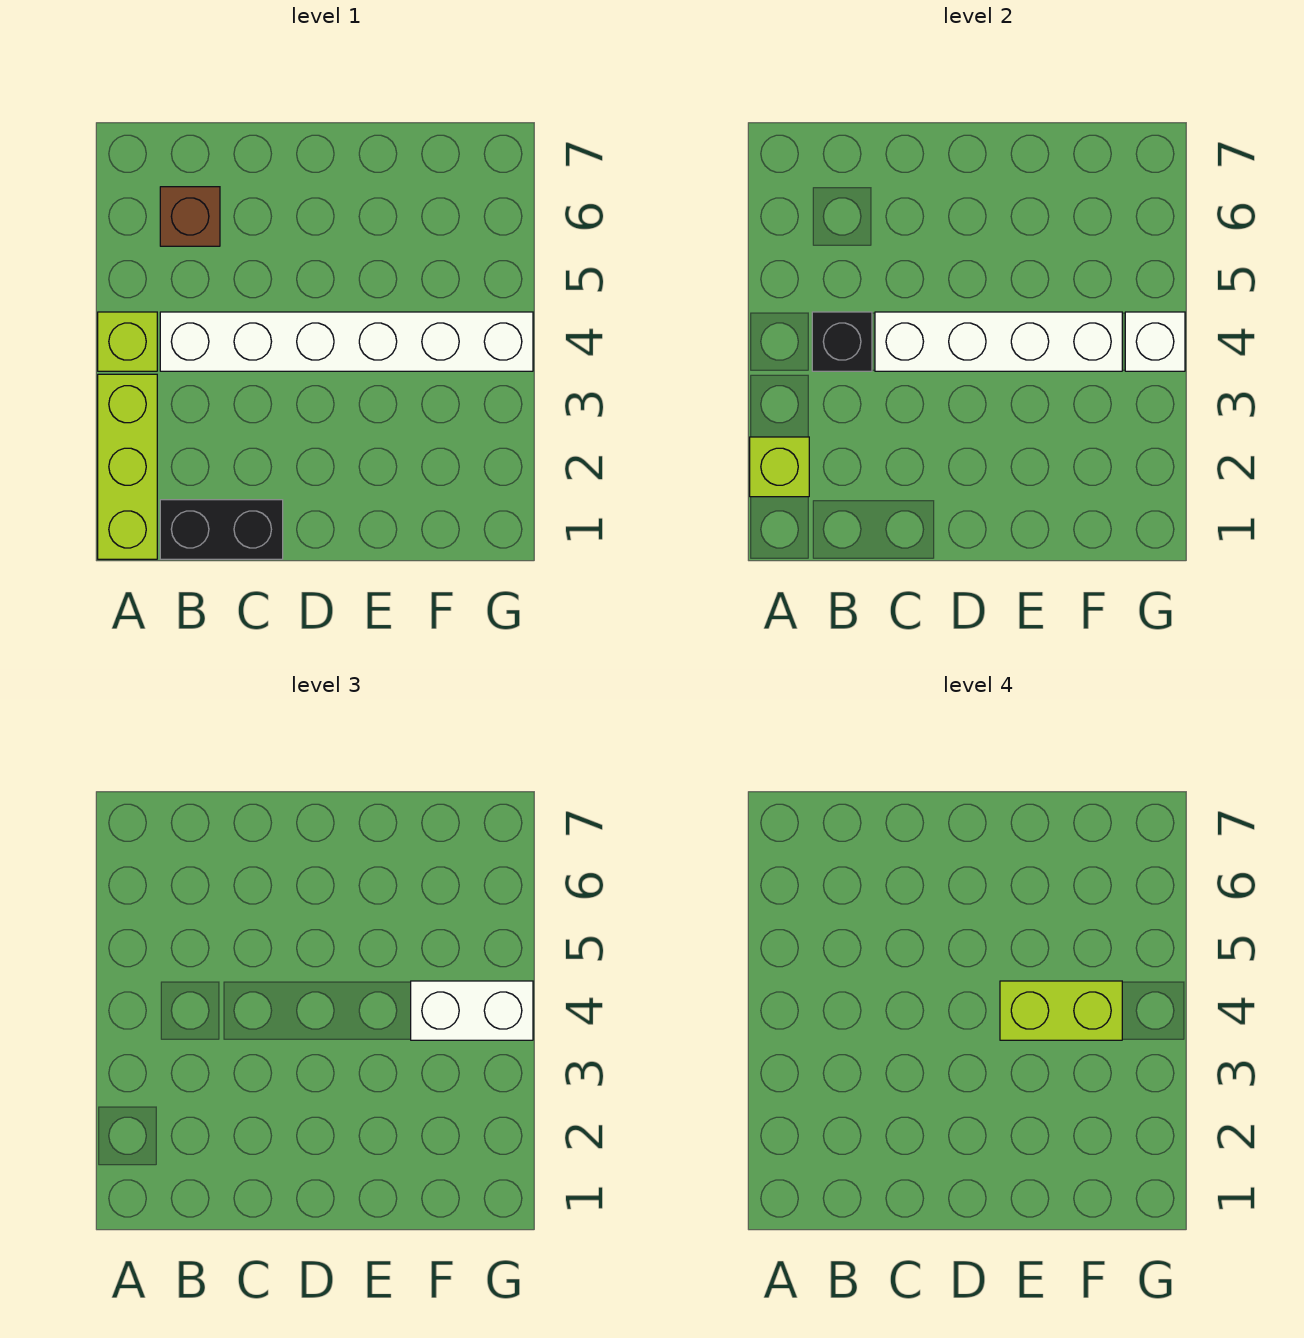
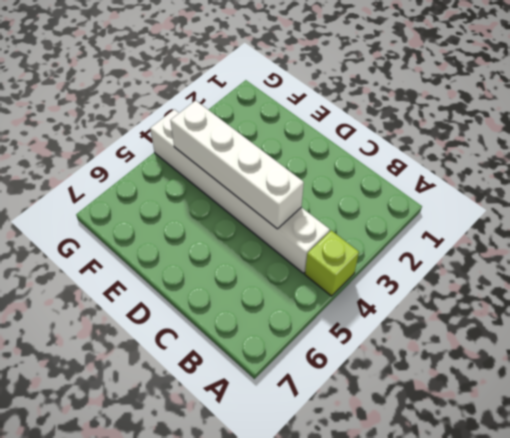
none -> lime brick A1:A3 level 1
none -> black brick B1:C1 level 1

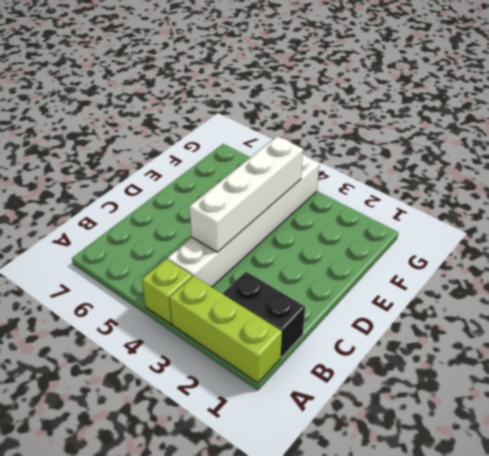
black brick B1:B2 level 1 -> black brick B1:C1 level 1
none -> brown brick B6 level 1
none -> lime brick A2 level 2

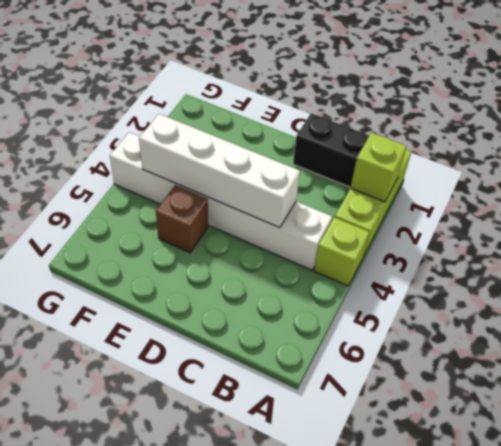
brown brick E5 level 1 -> brown brick B6 level 1
none -> black brick B4 level 2
none -> white brick G4 level 2

